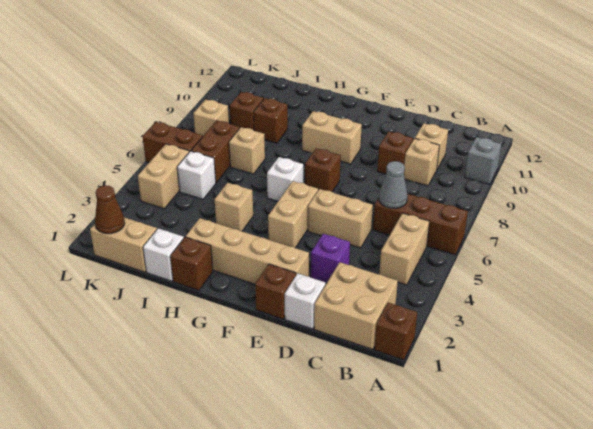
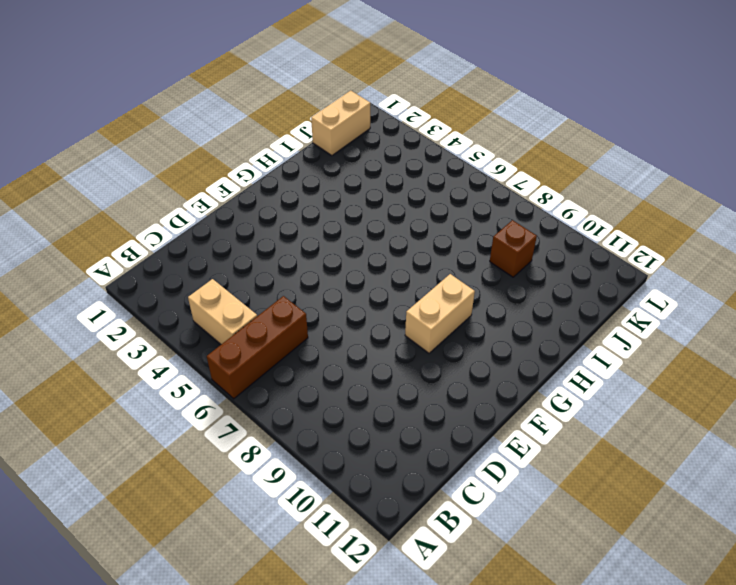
none -> brown brick A1 level 1
none -> grey brick A10 level 1
none -> tan brick B1:C2 level 1
none -> tan brick C9 level 1

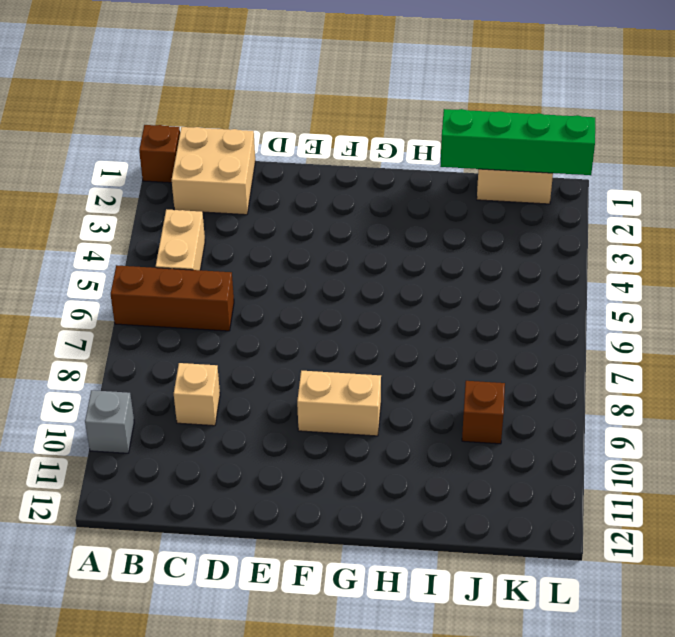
green brick I1:L1 level 2 -> brown cone K1 level 2
none -> tan brick C10 level 1
none -> white brick D1 level 1
none -> purple brick D3 level 1
none -> tan brick D5:E5 level 1

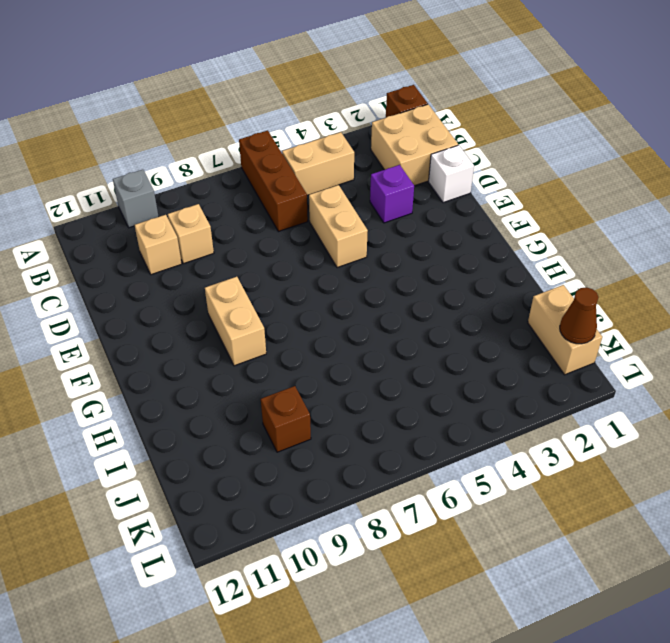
none -> brown brick D9 level 1
none -> brown brick E1 level 1
none -> tan brick E2:H2 level 1
none -> tan brick F4:F5 level 1

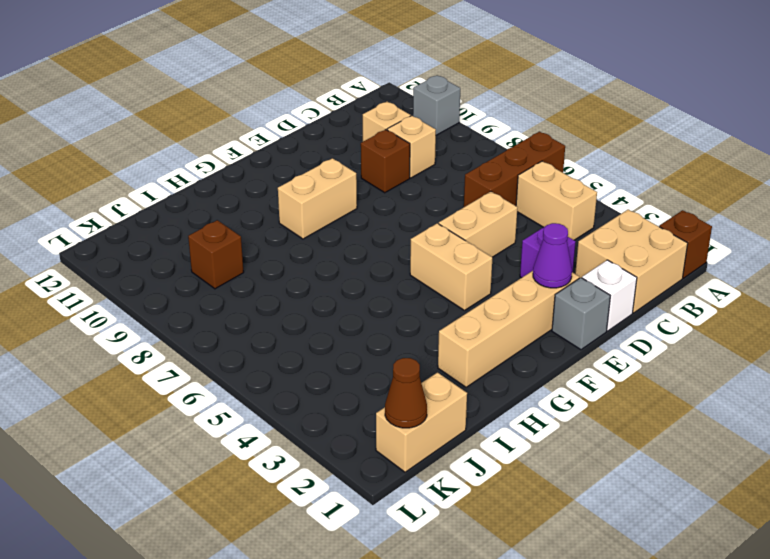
grey brick E1 level 1 -> brown brick E1 level 1
purple cone E2 level 2 -> none
none -> brown brick F7 level 1
none -> white brick G6 level 1
none -> brown brick H1 level 1
none -> tan brick H4 level 1

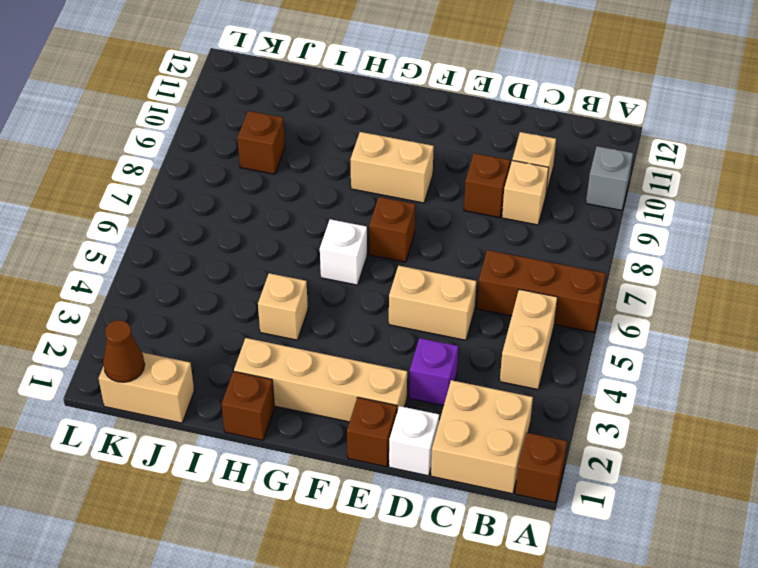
none -> tan brick F4:F5 level 1
none -> white brick I1 level 1
none -> tan brick I7 level 1
none -> brown brick I9 level 1

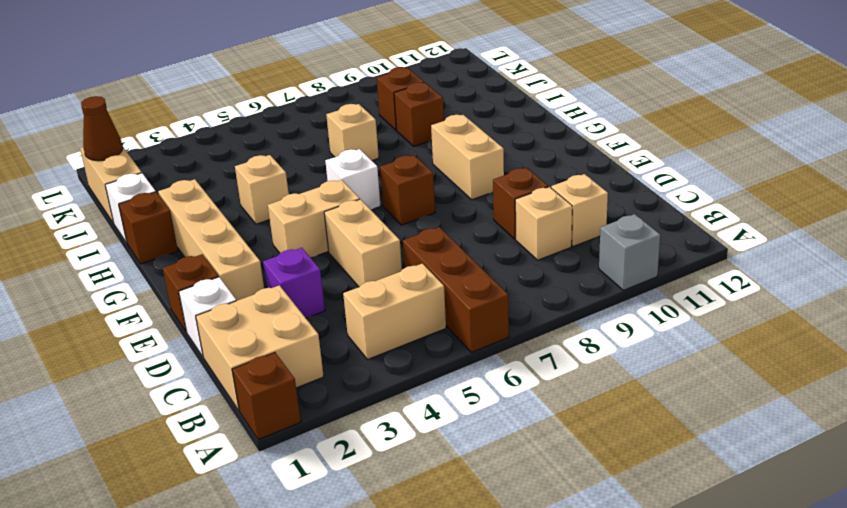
none -> white brick J5 level 1
none -> brown brick J6:J7 level 1
none -> tan brick K4:K5 level 1
none -> brown brick K6:L6 level 1

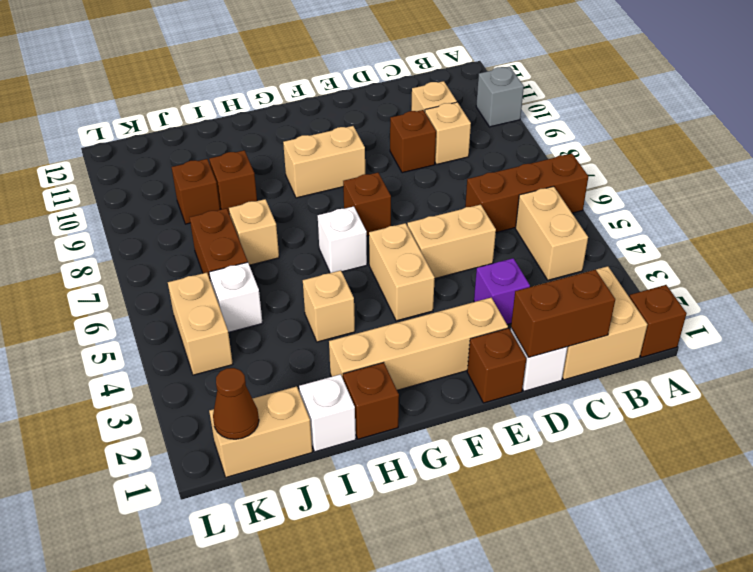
brown brick C1:D1 level 2 -> brown brick K6:L6 level 1
none -> tan brick K8 level 1
none -> grey cone C6 level 2

